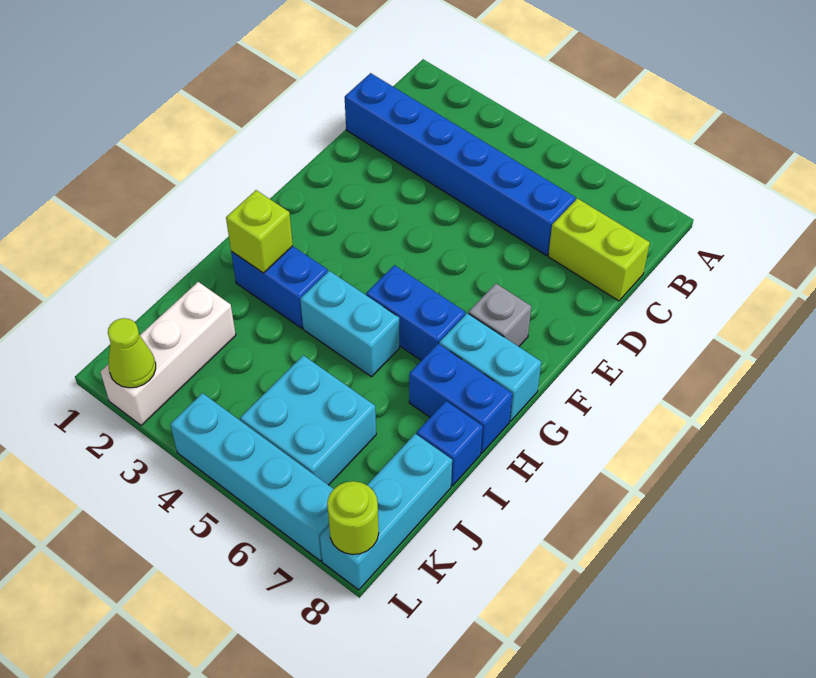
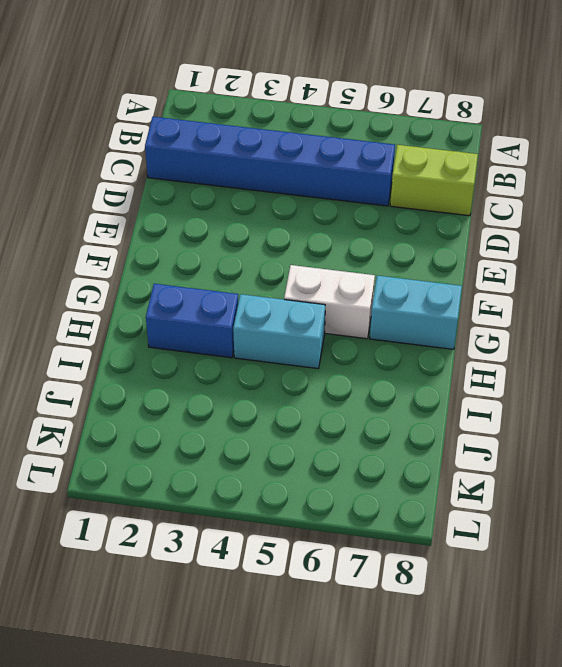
white brick G5:G6 level 1 -> blue brick G5:G6 level 1
none -> grey brick F7 level 1
none -> blue brick H7:H8 level 1
none -> blue brick I8 level 1

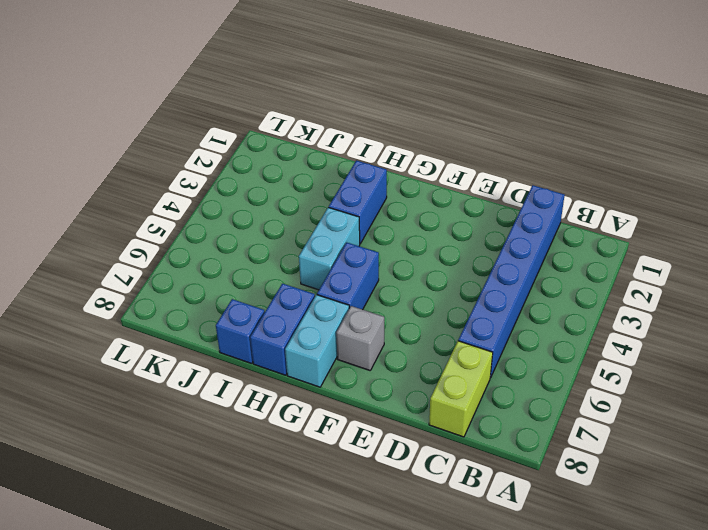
none -> white brick J2:L2 level 1
none -> cyan brick J5:K6 level 1
none -> cyan brick J8:L8 level 1

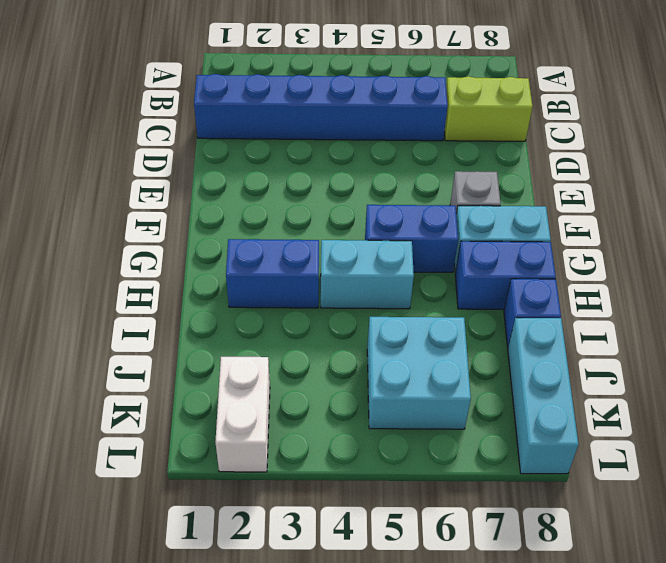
white brick K2:L2 level 1 -> white brick J2:L2 level 1
none -> cyan brick L4:L7 level 1
none -> lime brick H2 level 2
none -> lime cone L2 level 2

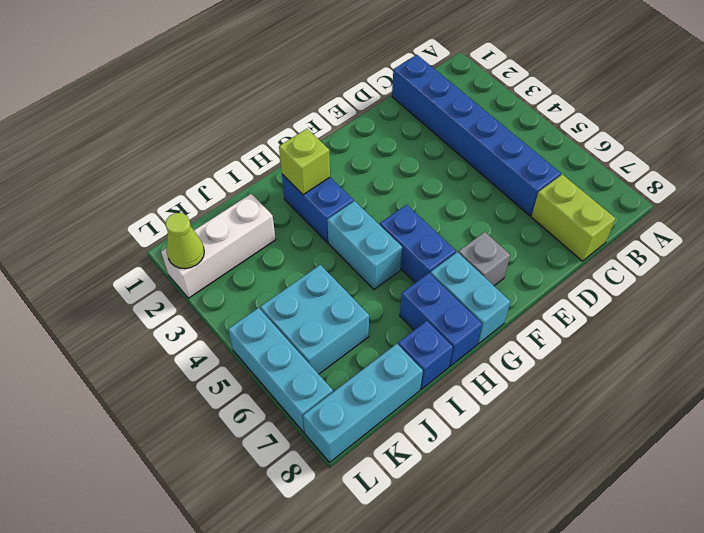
cyan brick L5:L7 level 1 -> cyan brick L4:L7 level 1
none -> lime round brick L8 level 2

